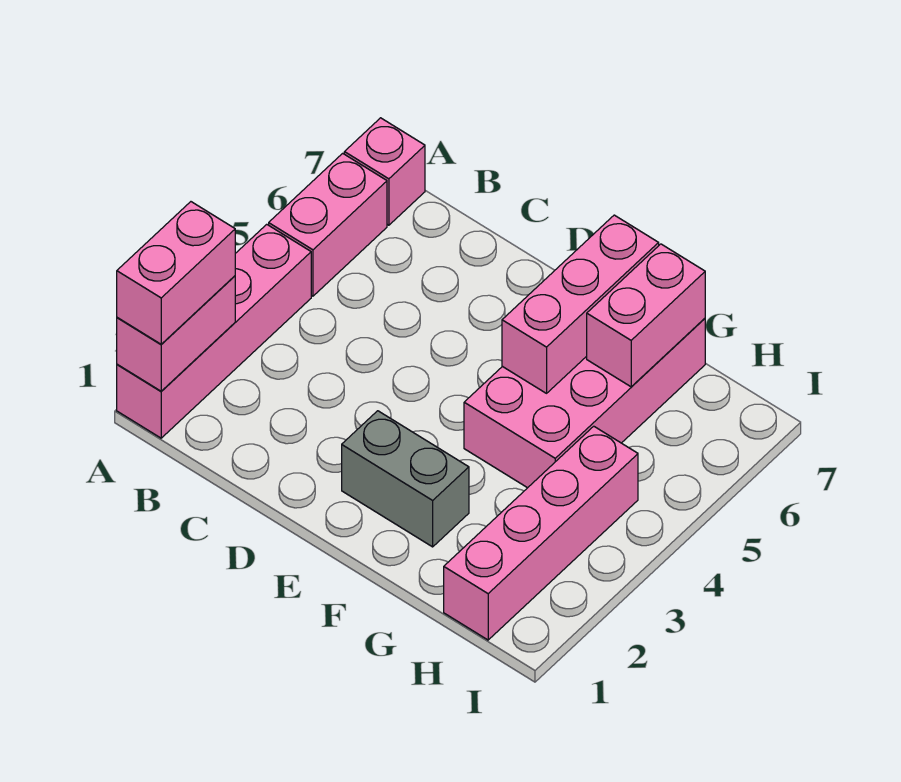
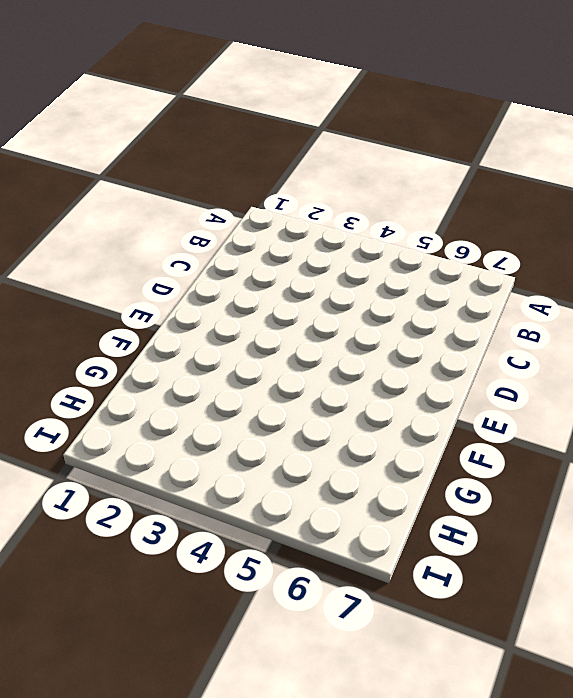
none -> pink brick A1:A4 level 1
none -> pink brick A5:A6 level 1

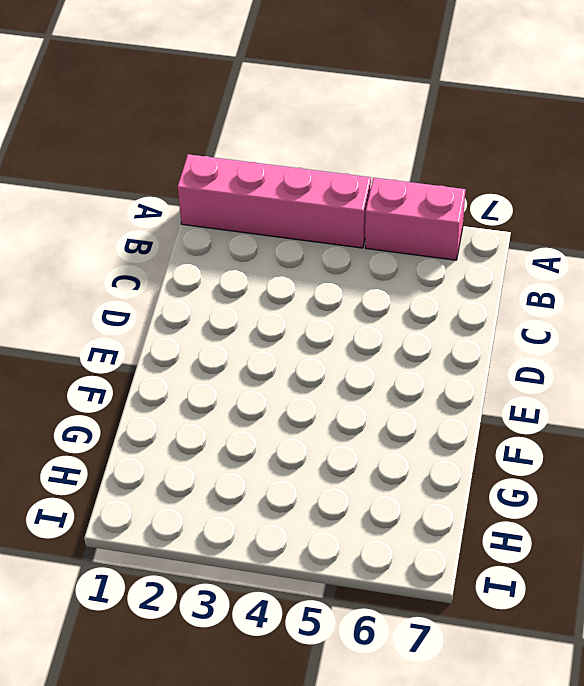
none -> pink brick A7 level 1
none -> grey brick E2:F2 level 1

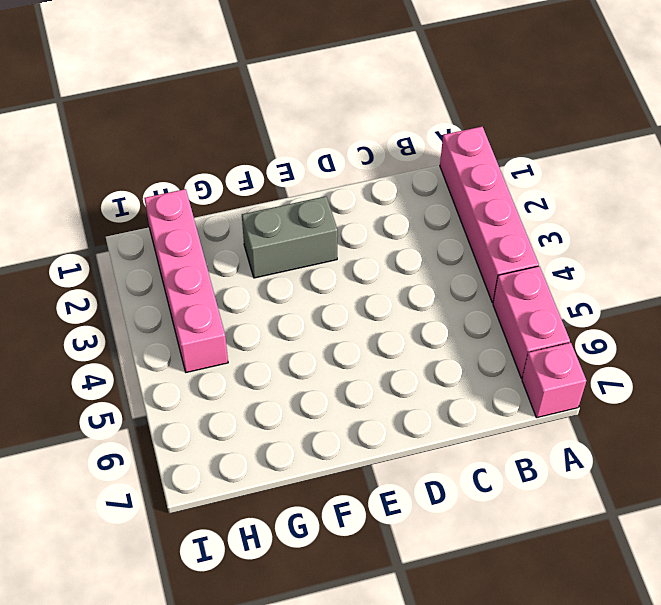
none -> pink brick F4:G7 level 1
none -> pink brick A1:A2 level 2

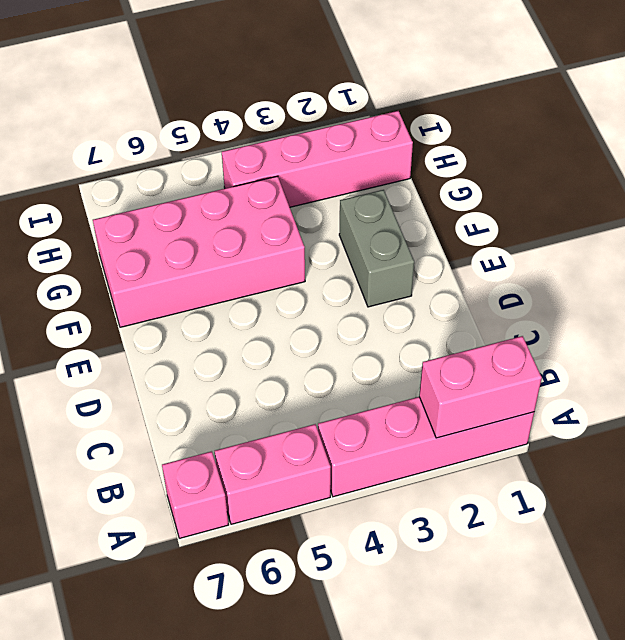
none -> pink brick F5:F7 level 2
none -> pink brick G6:G7 level 2

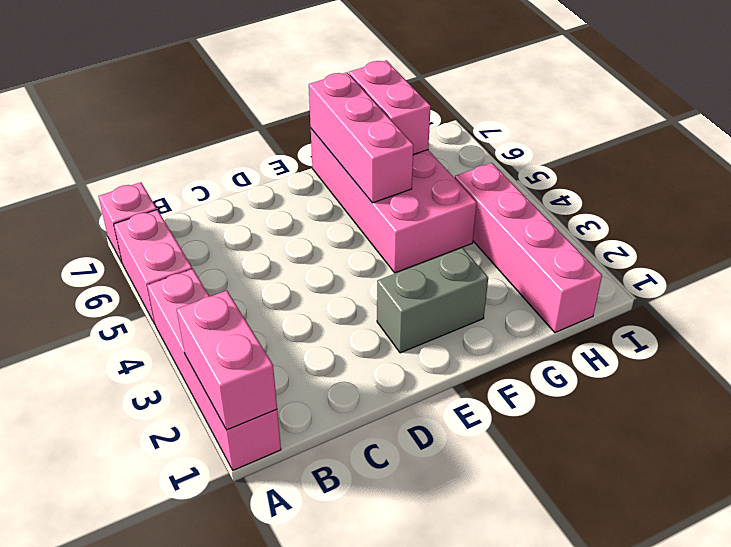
none -> pink brick A1:A2 level 3

